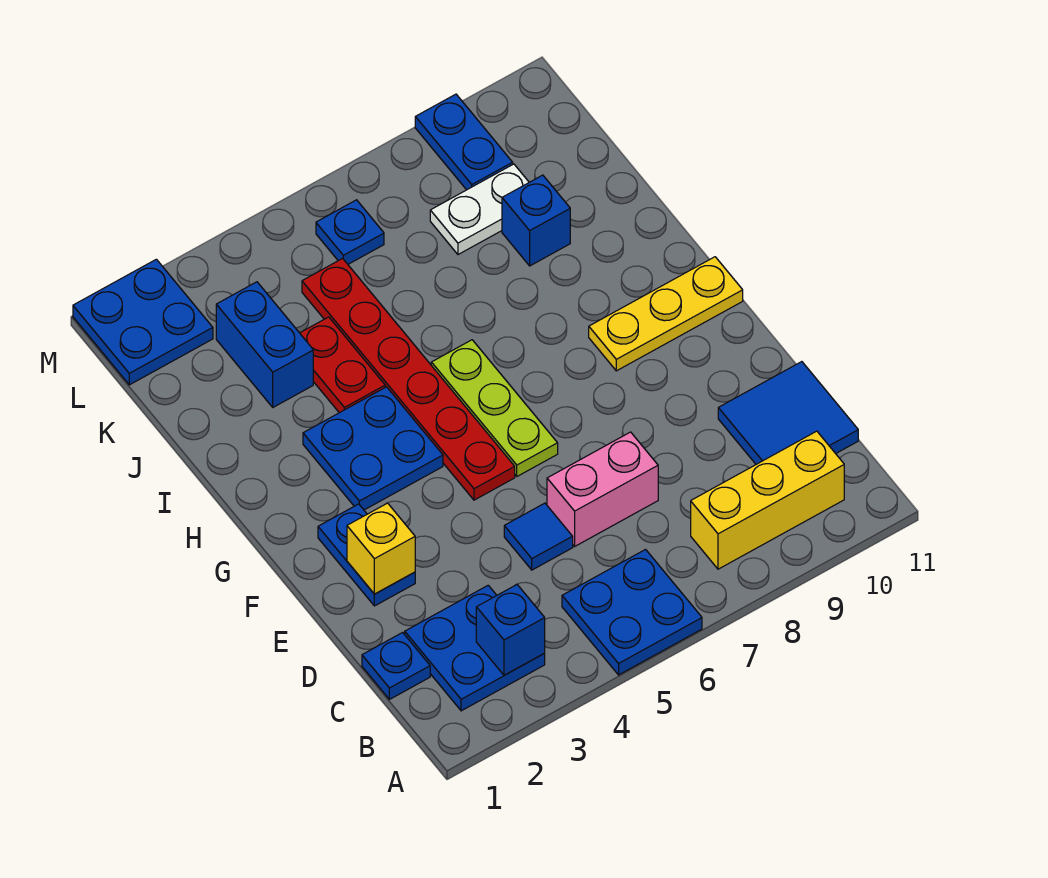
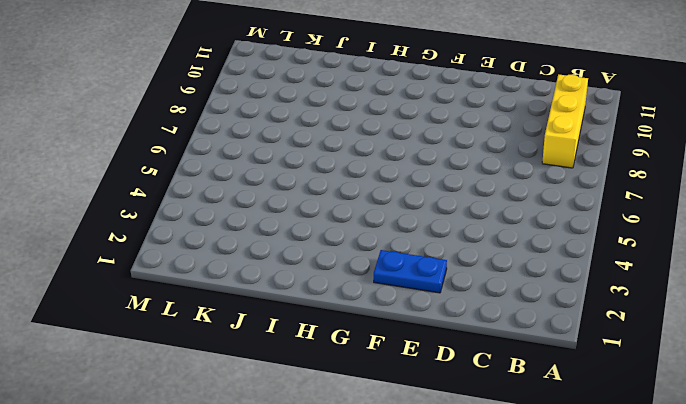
none -> blue plate A5:B6 level 1
none -> blue plate B2:C3 level 1
none -> blue plate C1 level 1

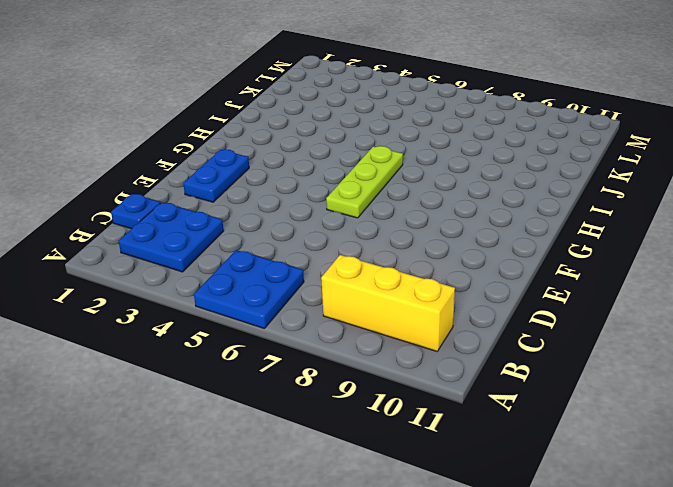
none -> blue tile C10:D11 level 1
none -> blue tile D5 level 1
none -> pink brick D6:D7 level 1

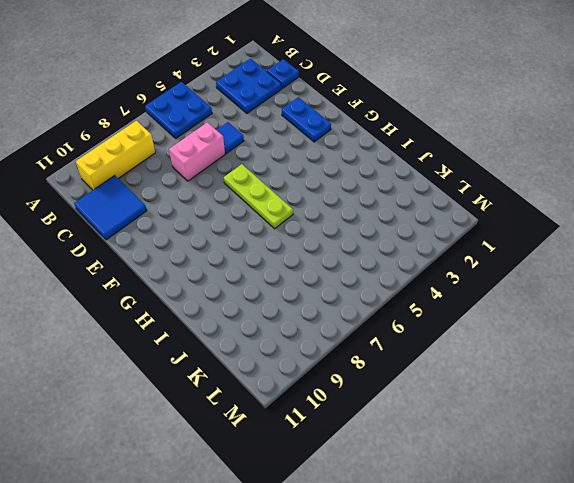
none -> red plate F5:K5 level 1
none -> blue plate G3:H4 level 1
none -> yellow plate G9:G11 level 1

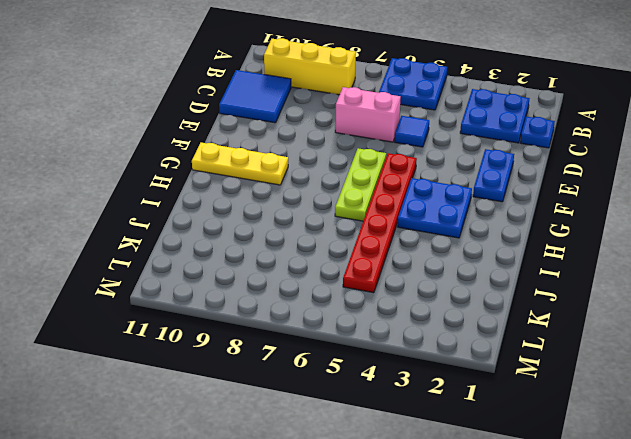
none -> red plate I4:J4 level 1
none -> blue brick J3:K3 level 1
none -> blue brick J9 level 1

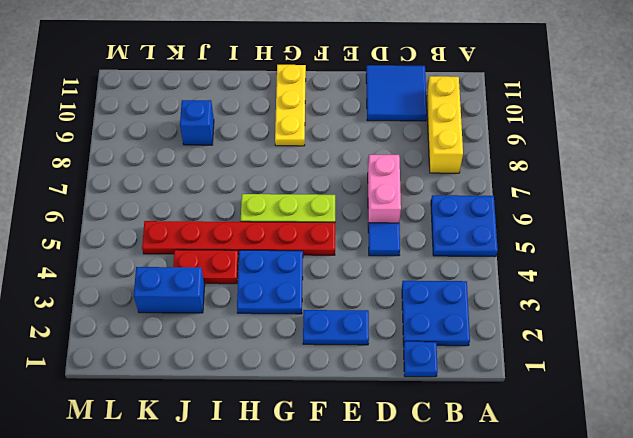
none -> white plate K8:K9 level 1
none -> blue plate L1:M2 level 1
none -> blue plate L6 level 1

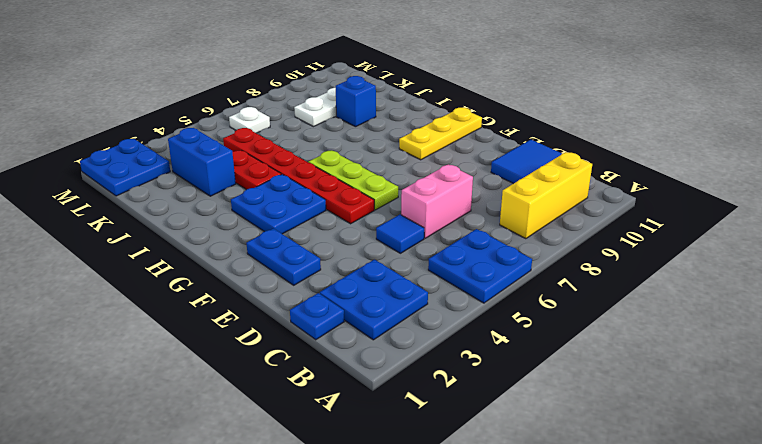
white plate L6 level 1 -> blue plate L6 level 1
none -> blue plate L9:M9 level 1
none -> blue brick B3 level 2
none -> yellow brick E2 level 2

